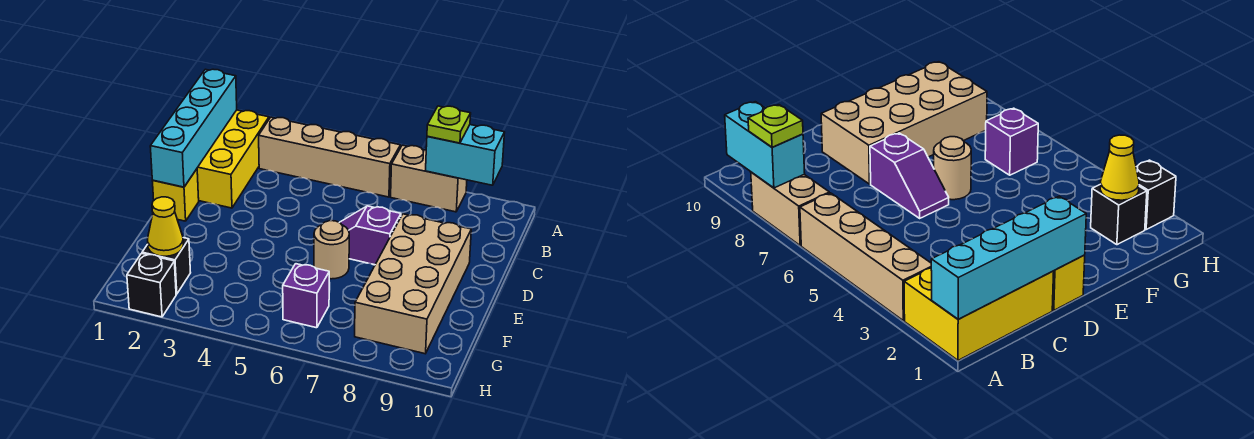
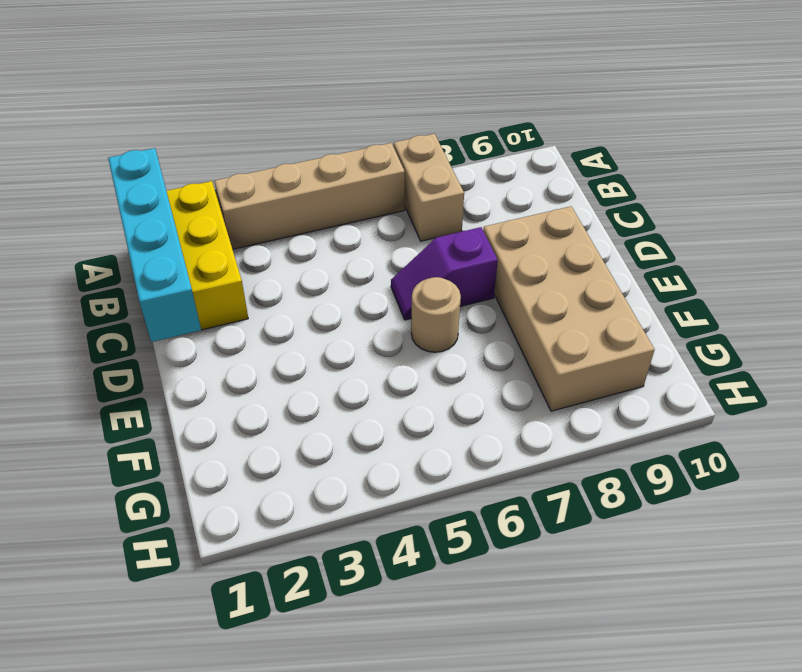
tan brick A7:B7 level 1 -> tan brick A7:A8 level 1
none -> yellow brick D1 level 1
none -> black brick G2 level 1
none -> purple brick G6 level 1

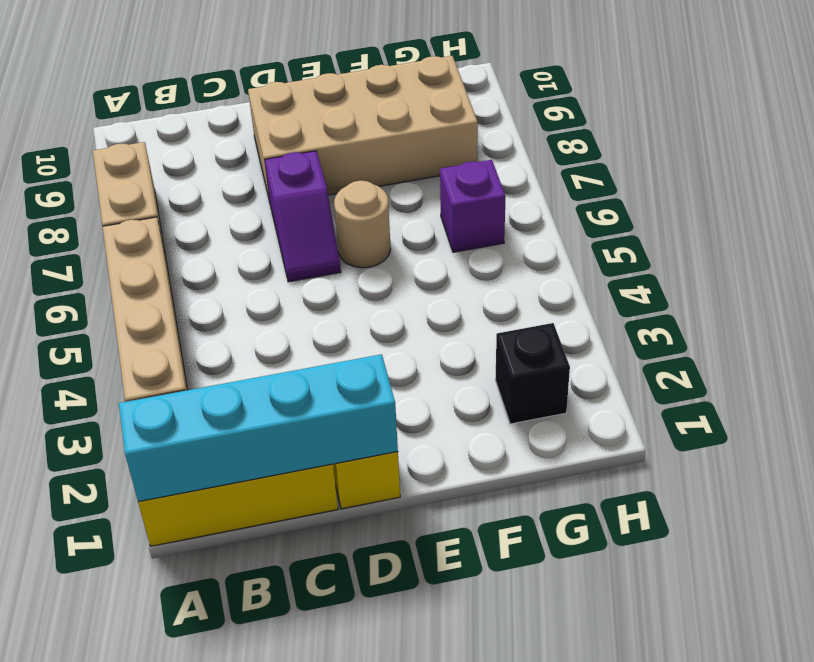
none -> black brick H2 level 1
none -> cyan brick A8:A9 level 2
none -> yellow cone G2 level 2

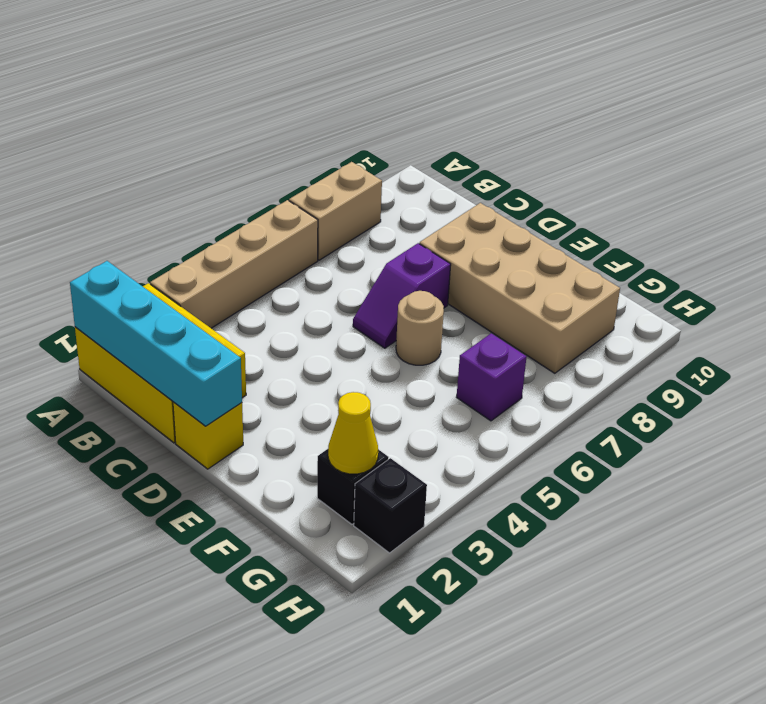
none -> cyan brick A8:A9 level 2
none -> lime plate A8 level 3

